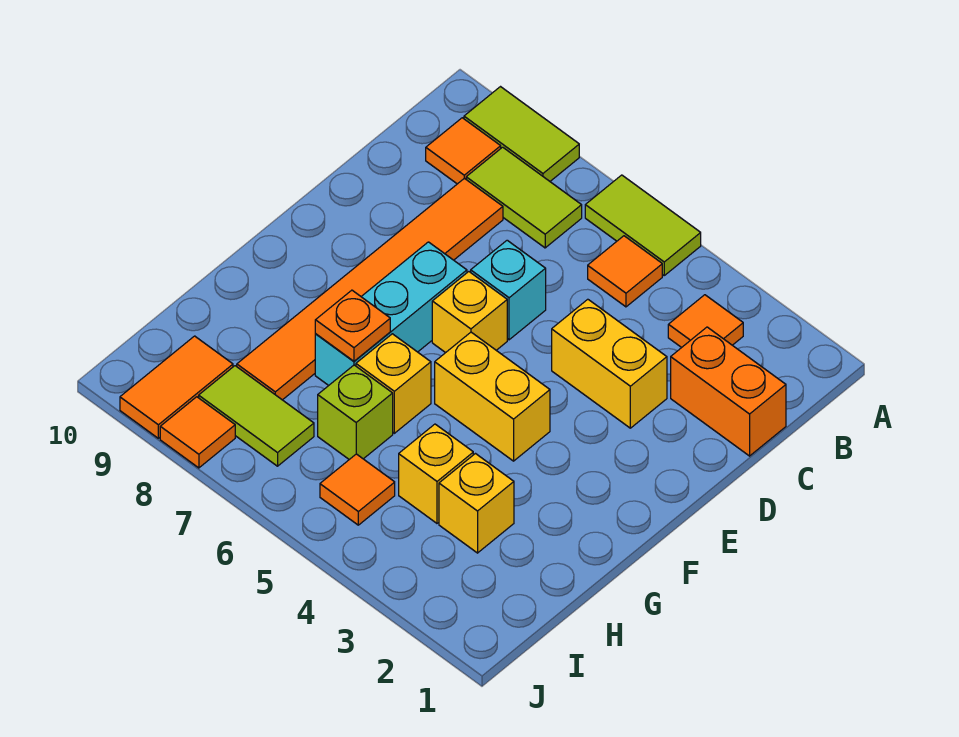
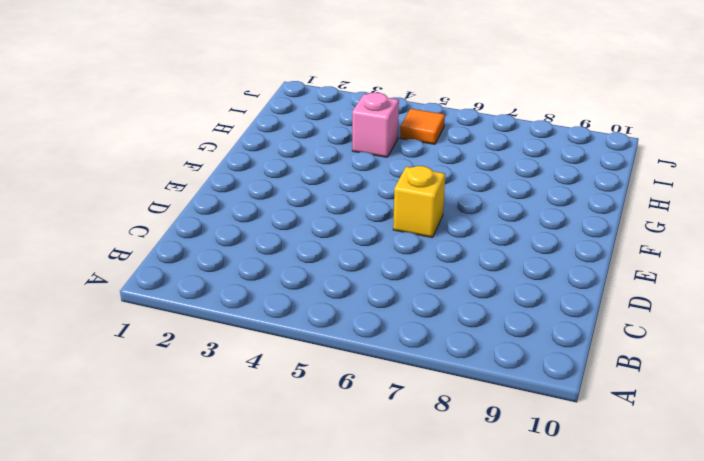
pink brick H4 level 1 -> yellow brick H4 level 1
none -> lime tile A5:A6 level 1
none -> lime tile A8:A9 level 1
none -> orange tile B3 level 1

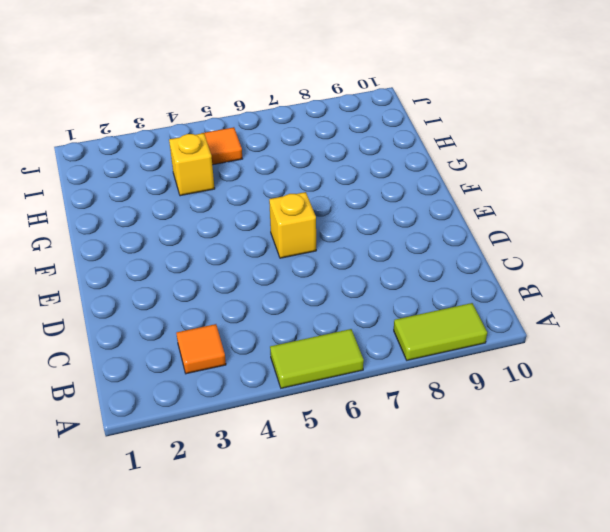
none -> orange tile B5 level 1
none -> lime tile B7:B8 level 1
none -> orange tile B9 level 1

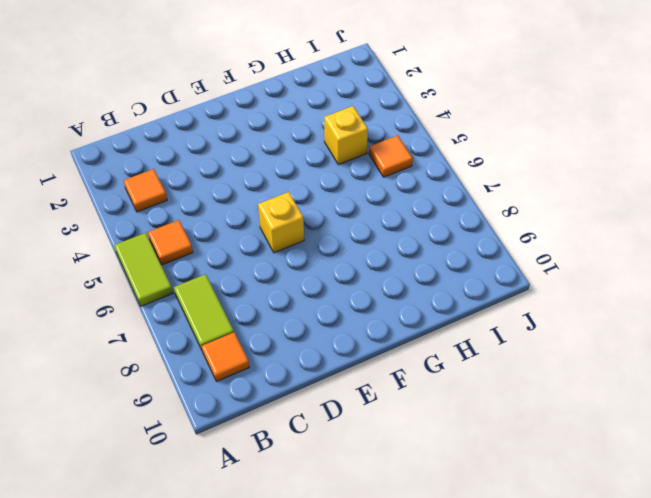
none -> lime tile A8:A9 level 1
none -> orange brick C1:C2 level 1
none -> orange tile C8:H8 level 1

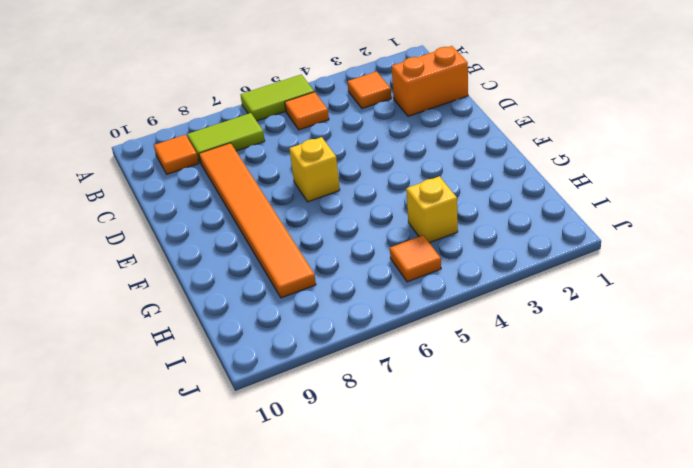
none -> lime tile A8:A9 level 1
none -> yellow brick D3:D4 level 1
none -> cyan brick D6 level 1

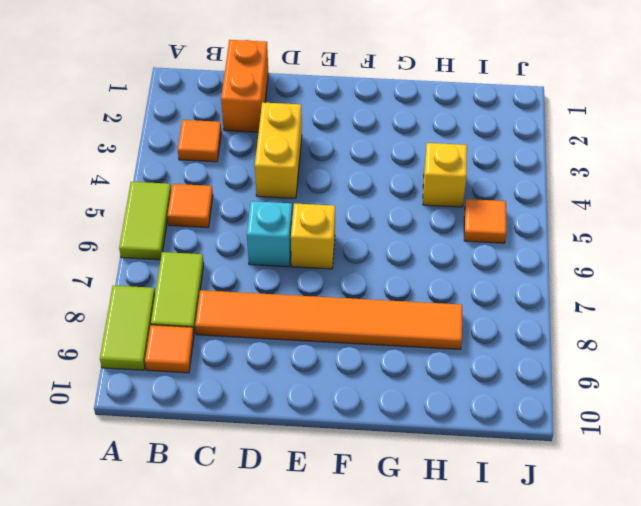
none -> cyan brick E7:G7 level 1
none -> yellow brick F4:F5 level 1
none -> yellow brick G6 level 1

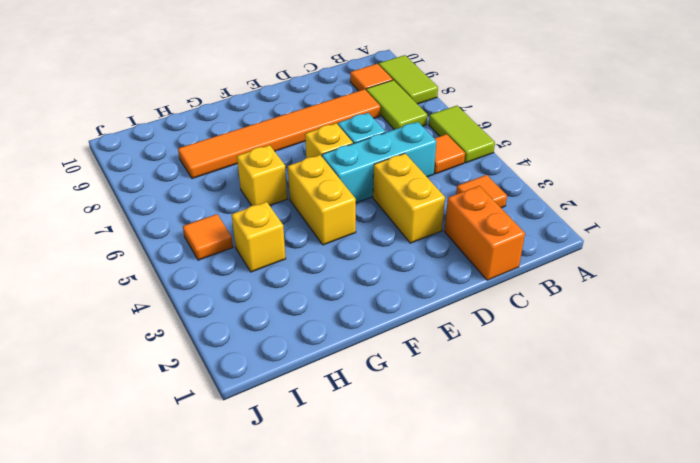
cyan brick C5:E5 level 1 -> cyan brick E7:G7 level 1
none -> yellow brick H3 level 1
none -> lime brick H6 level 1
none -> lime tile I7:I8 level 1

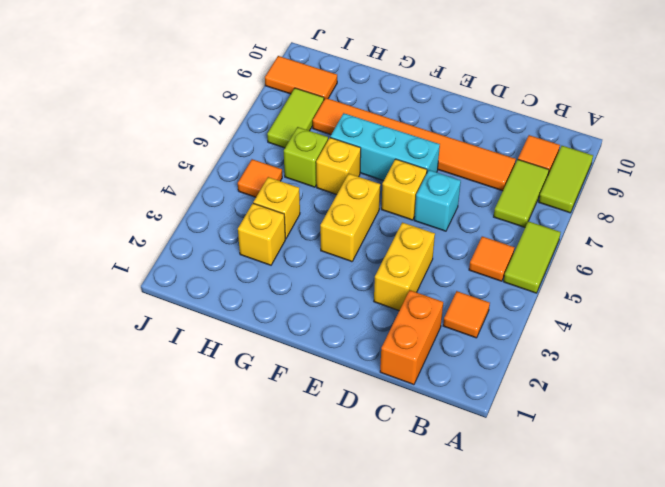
none -> orange tile J8 level 1
none -> orange plate G7 level 2

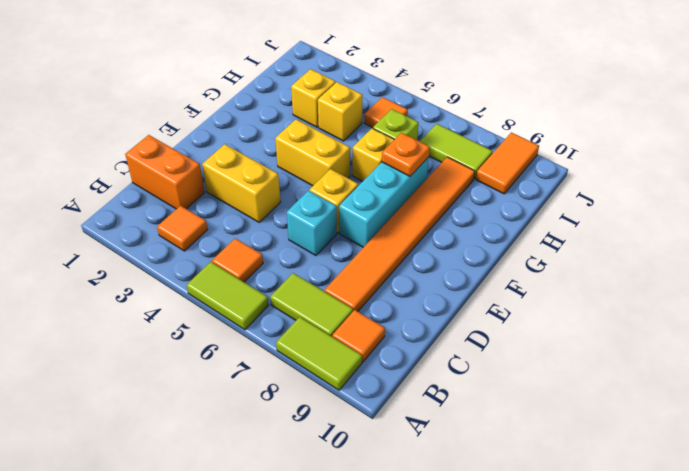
none -> orange tile J8 level 1

